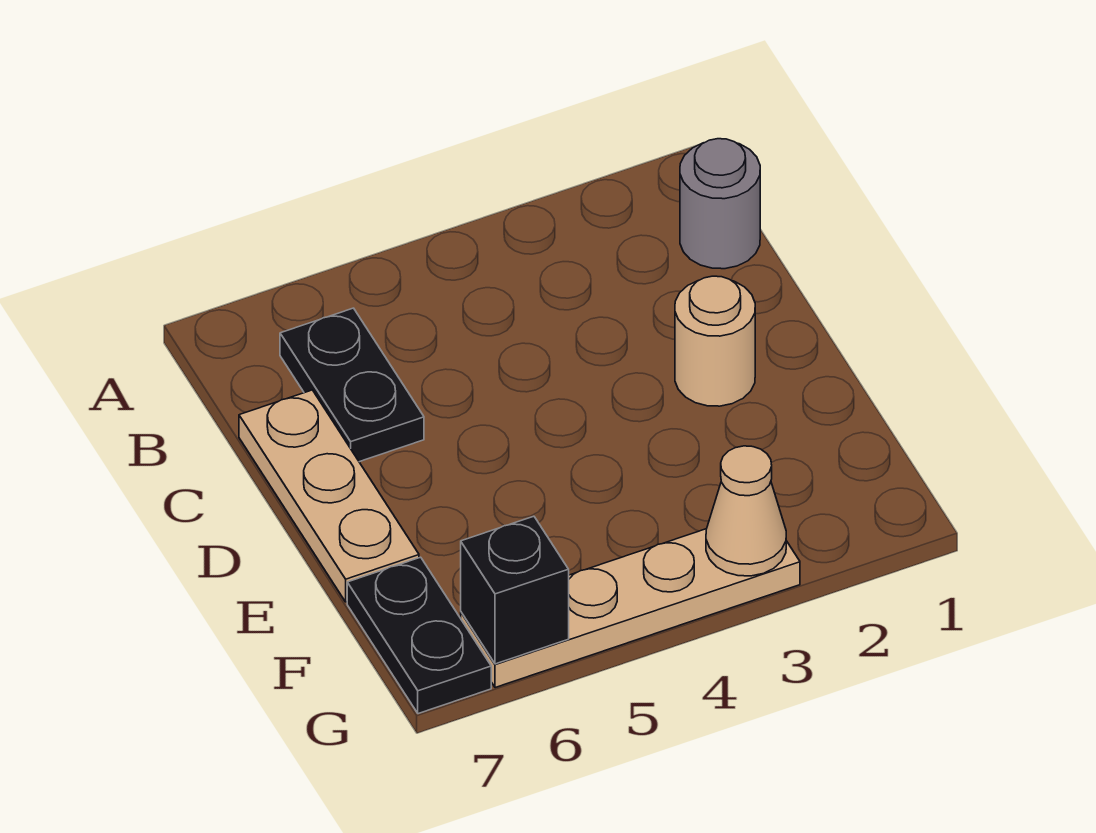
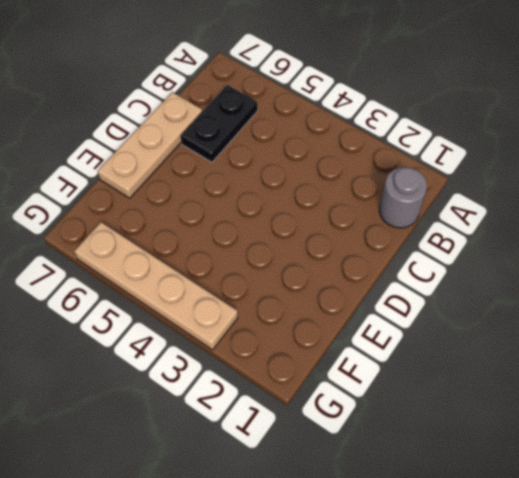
none -> tan round brick D2 level 1
none -> black plate F7:G7 level 1

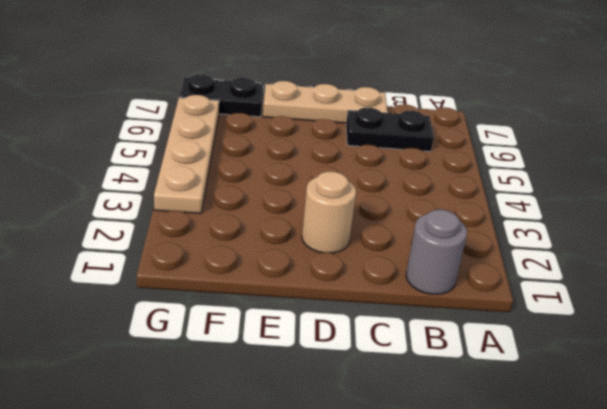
none -> tan cone G3 level 2
none -> black brick G6 level 2

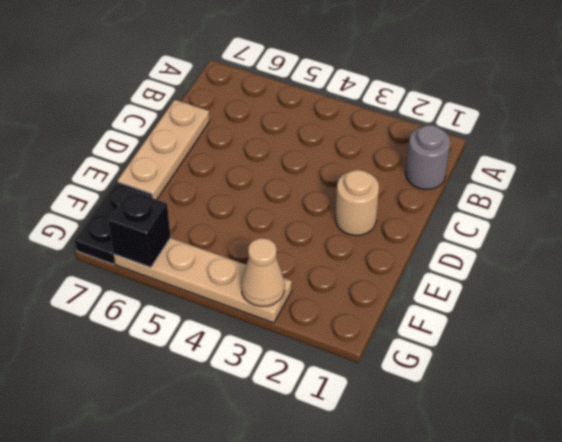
none -> black plate B6:C6 level 1

